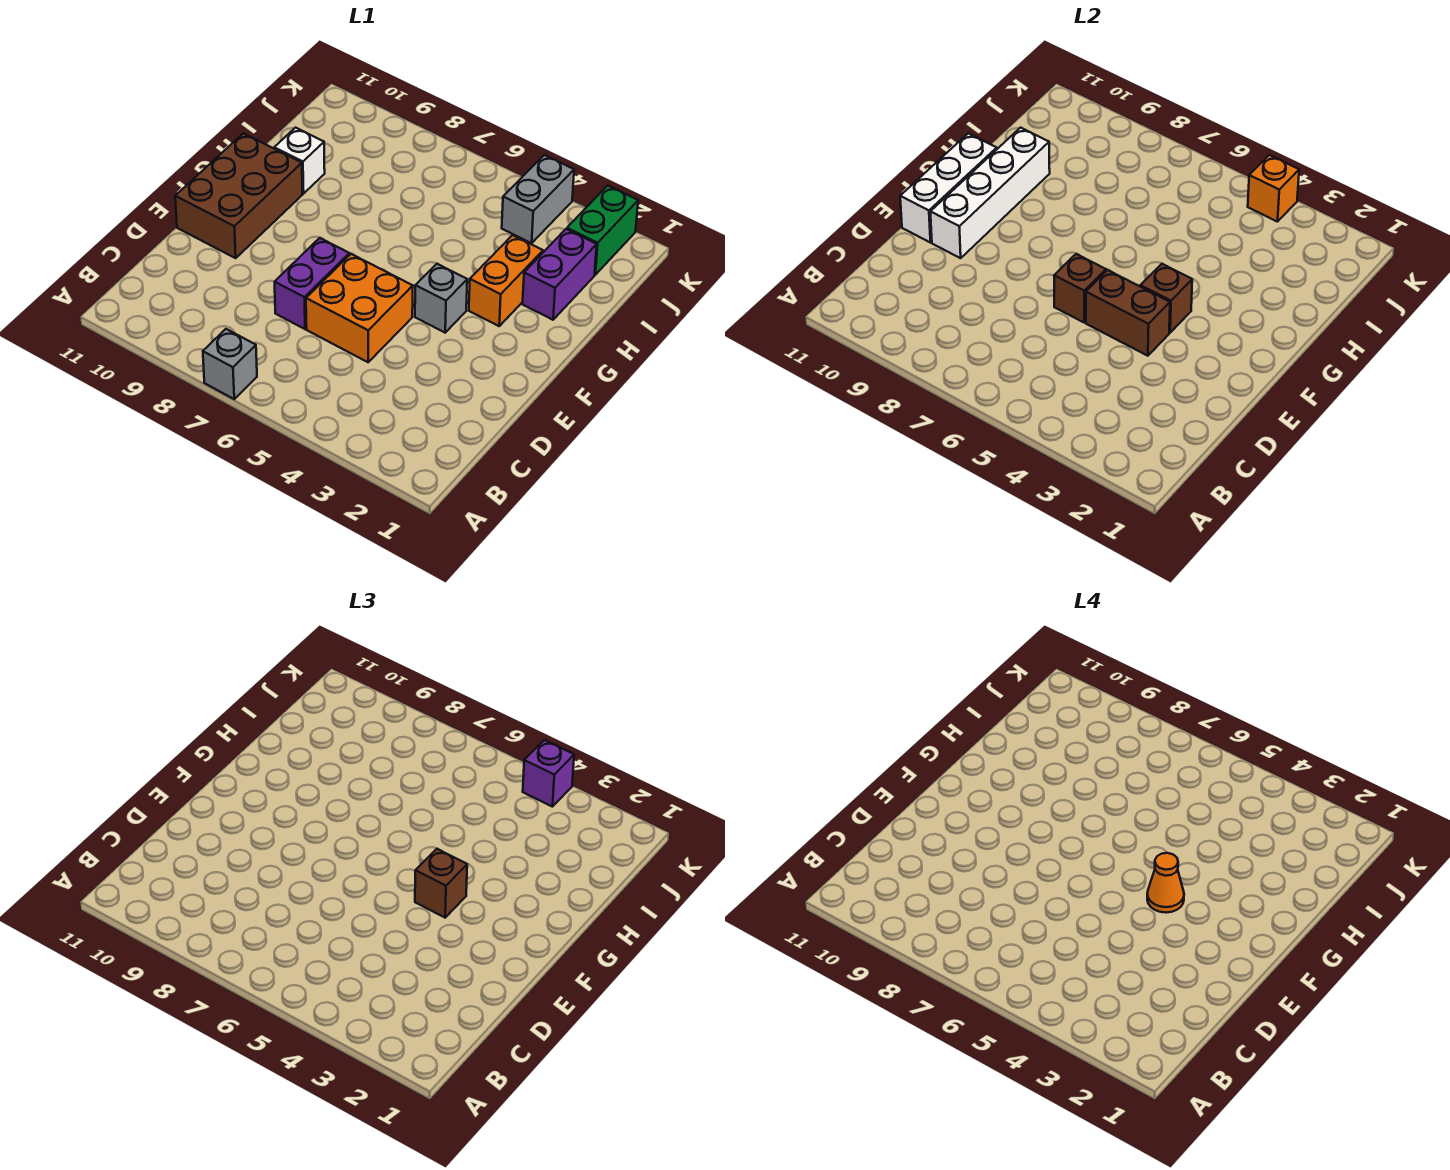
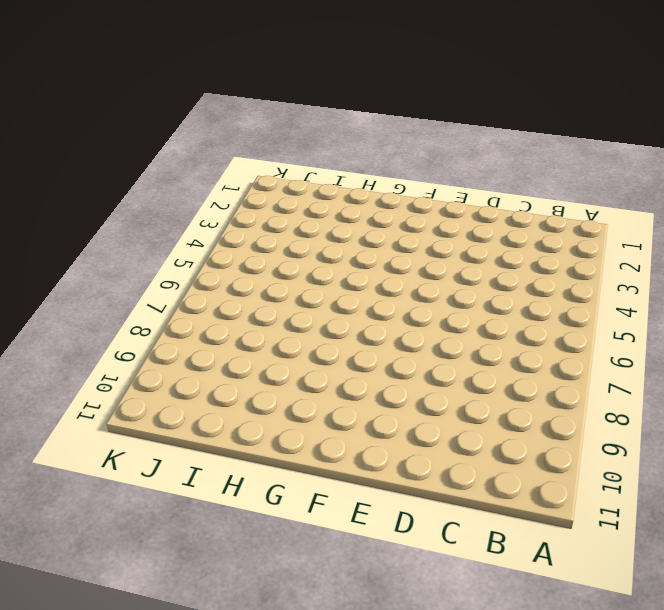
none -> grey brick A7 level 1
none -> orange brick D5:E6 level 1
none -> purple brick D7:E7 level 1

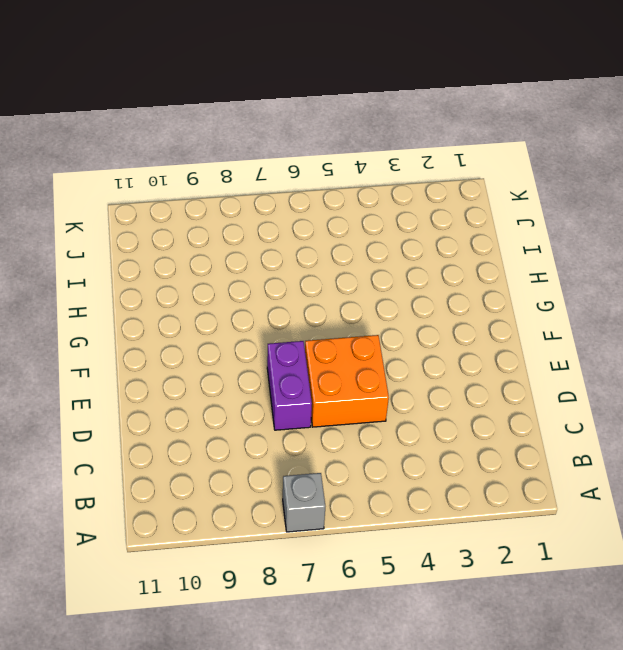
none -> brown brick E10:G11 level 1
none -> grey brick F4 level 1
none -> orange brick G3:H3 level 1

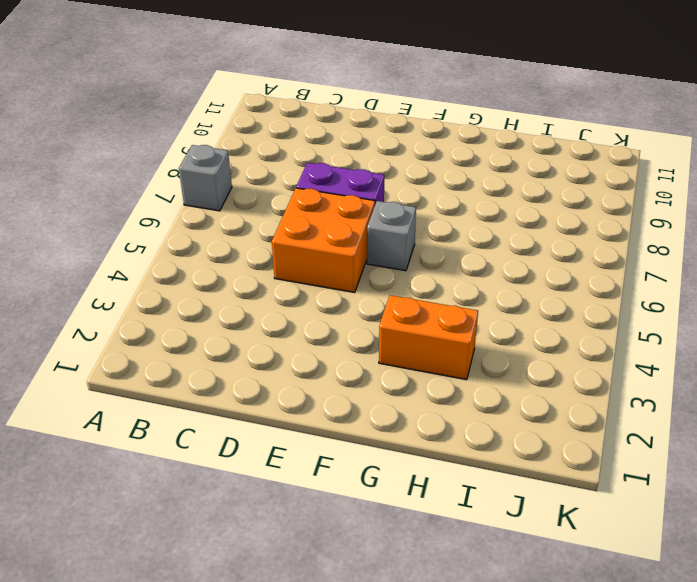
grey brick F6 level 1 -> grey brick F4 level 1
none -> brown brick E10:G11 level 1
none -> purple brick H2:I2 level 1
none -> white brick H10 level 1

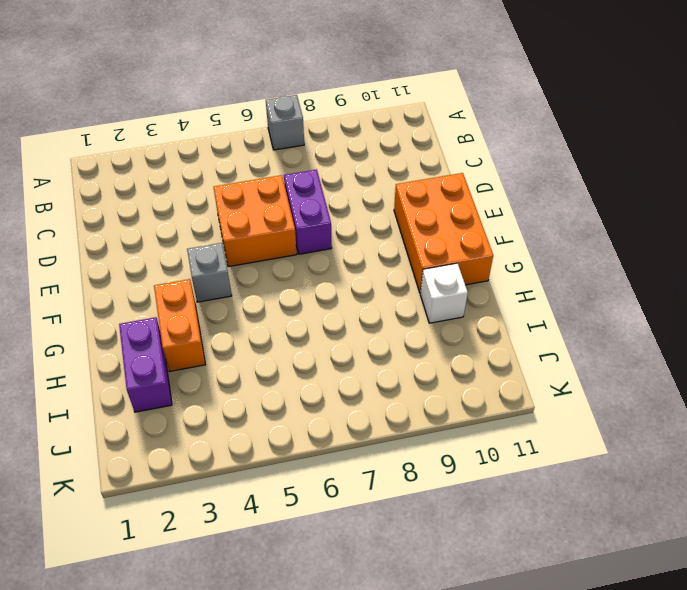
orange brick E10:G11 level 1 -> brown brick E10:G11 level 1
none -> green brick J2:K2 level 1
none -> grey brick J4:K4 level 1
none -> brown brick E4:E5 level 2

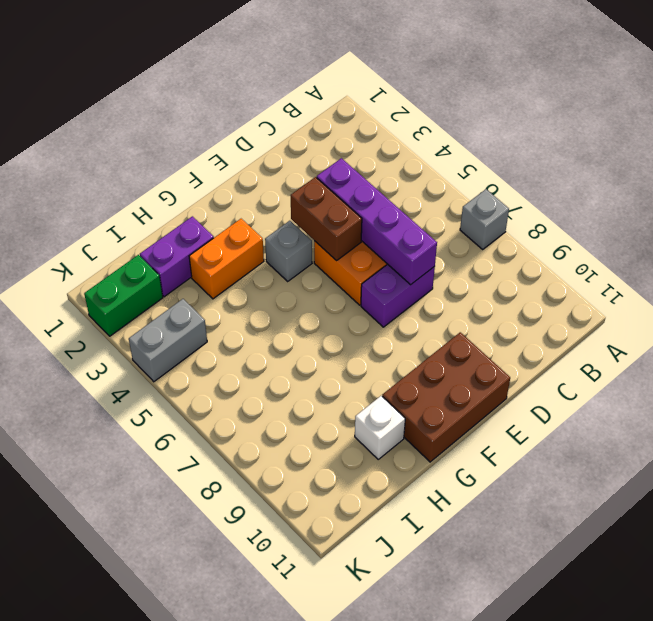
purple brick D4:D7 level 2 -> none
none -> brown brick E6 level 2
none -> white brick E10:H10 level 2
none -> white brick E11:G11 level 2

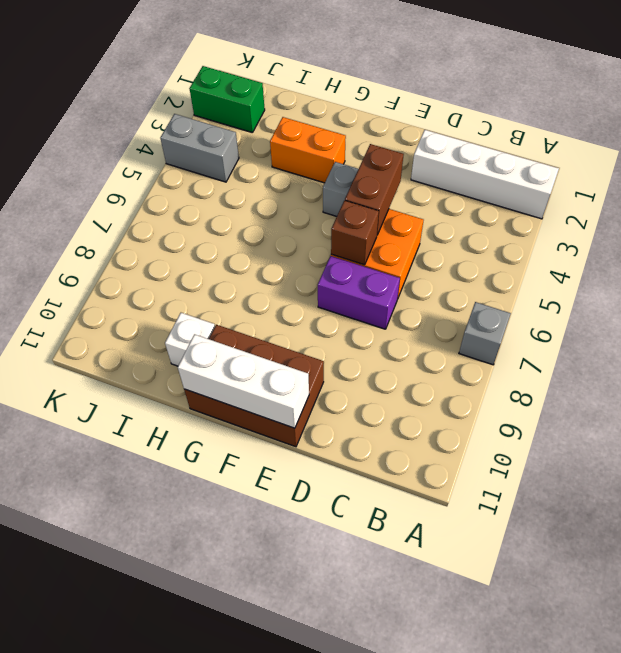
white brick A2:D2 level 1 -> white brick E10:H10 level 2
none -> purple brick H2:I2 level 1
none -> brown brick F4 level 2
none -> orange brick K4 level 2

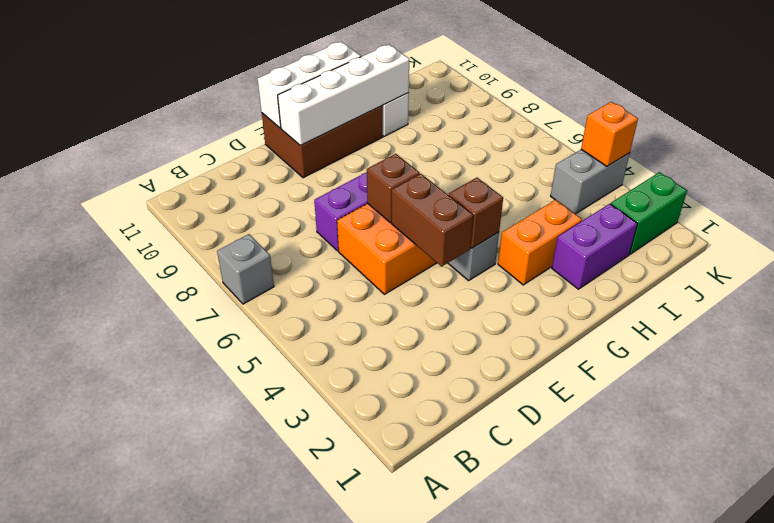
none -> brown brick F4 level 3
none -> purple brick K4 level 3
none -> orange cone F4 level 4

